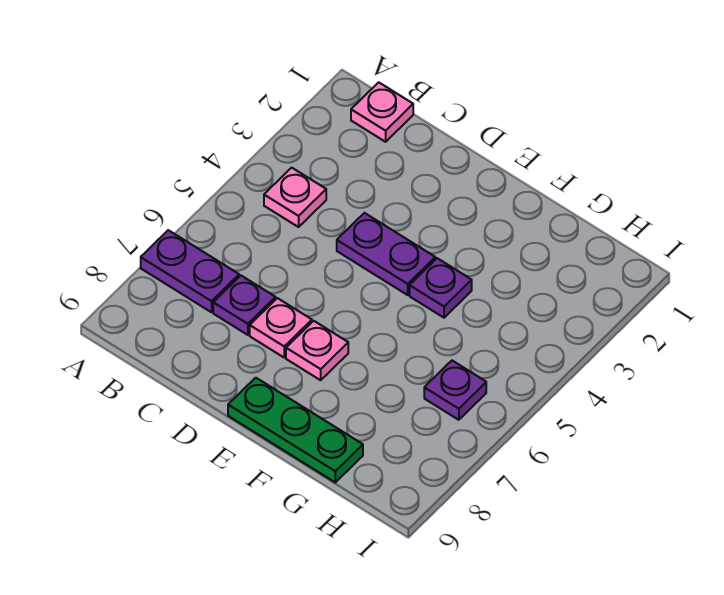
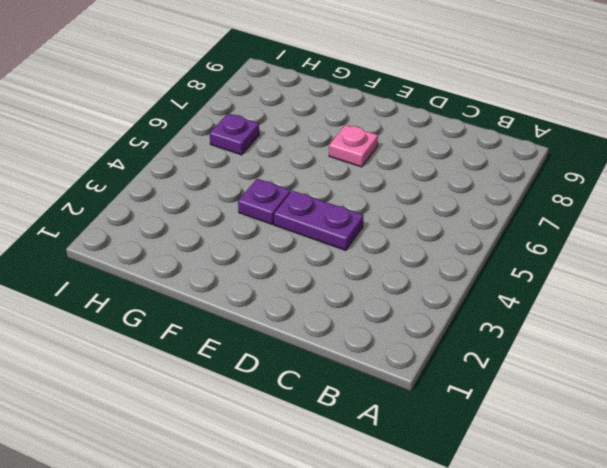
none -> purple plate A7:B7 level 1
none -> pink plate B1 level 1

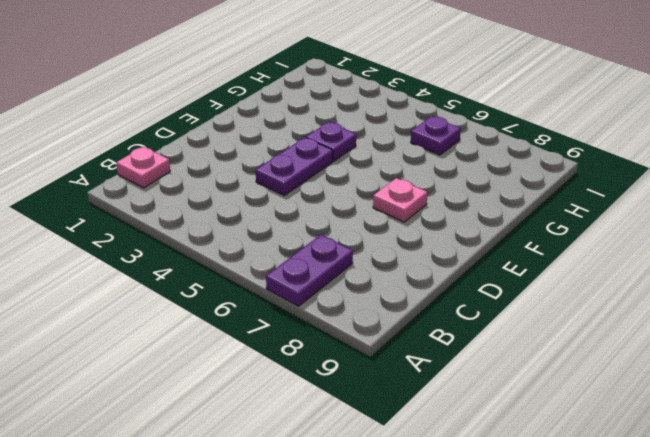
none -> pink plate B4 level 1
none -> purple plate C7 level 1

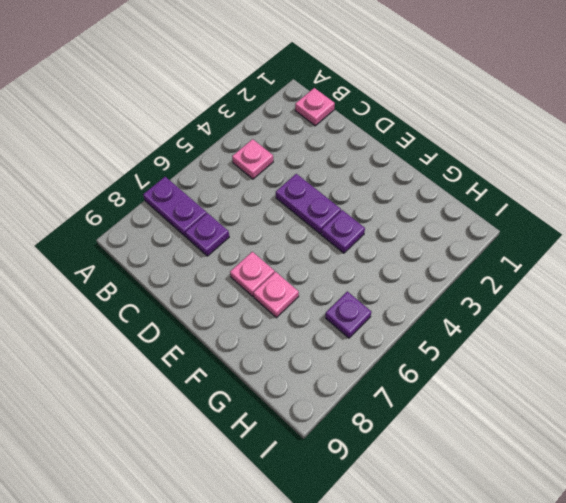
pink plate F7 level 1 -> pink plate D7 level 1
none -> green plate E9:G9 level 1

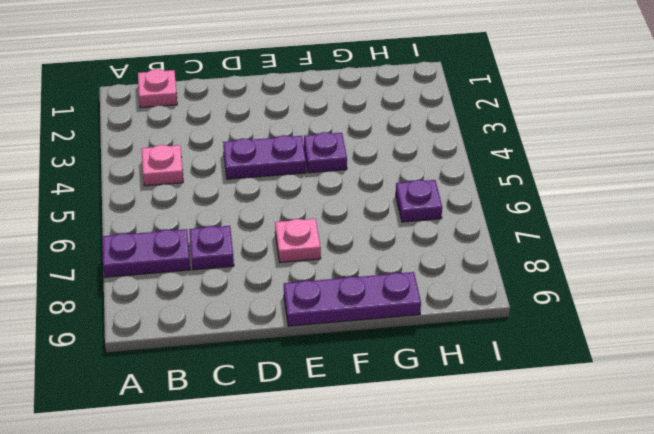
purple plate E9:G9 level 1 -> green plate E9:G9 level 1
none -> pink plate D7 level 1

